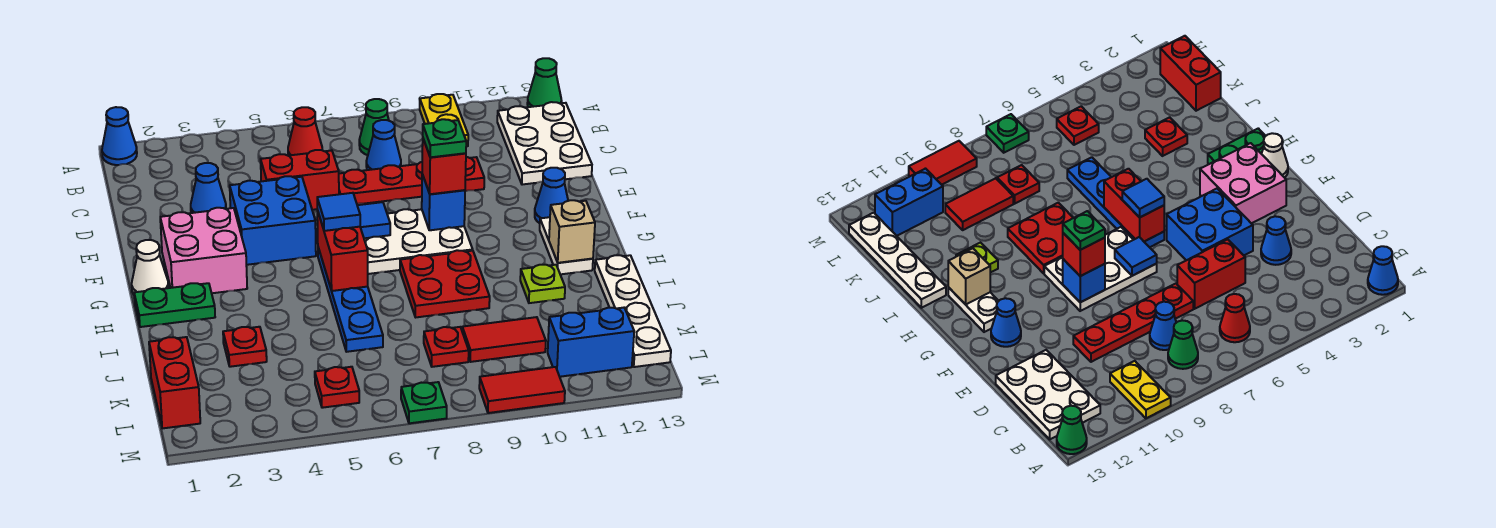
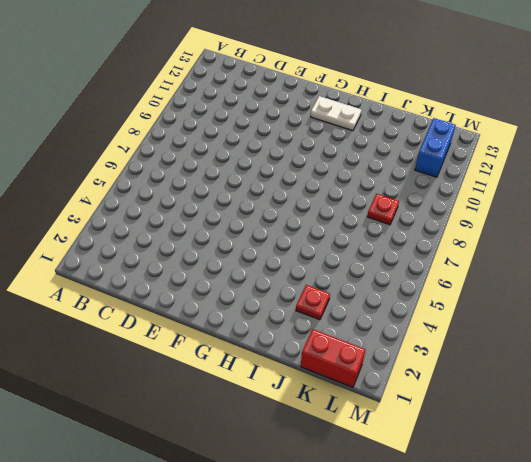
none -> blue cone A1 level 1
none -> yellow plate A10:B10 level 1
none -> green cone A13 level 1
none -> red cone B6 level 1

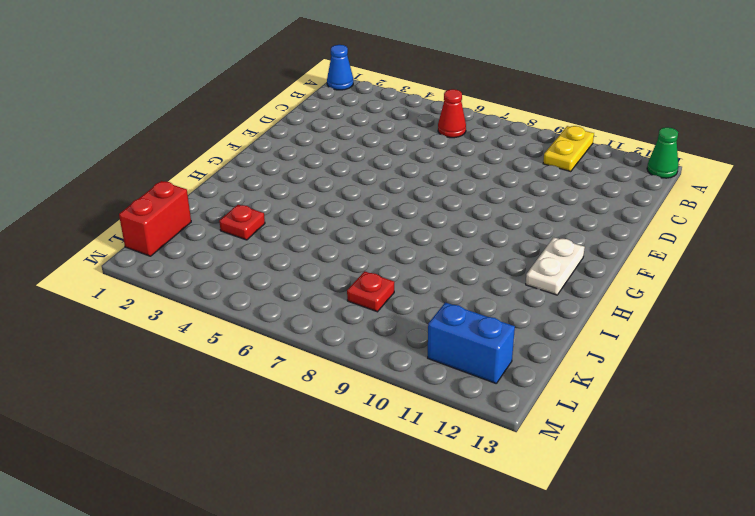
none -> green cone B8 level 1
none -> white plate B12:D13 level 1
none -> blue cone C8 level 1
none -> blue cone D3 level 1

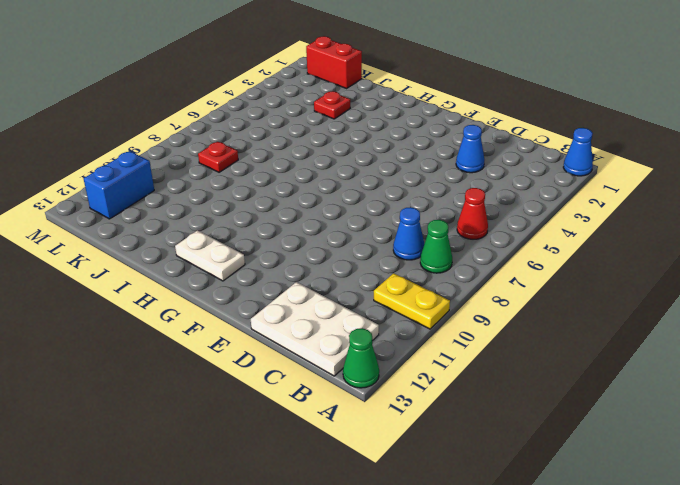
none -> red brick D5:D6 level 1
none -> red plate D7:D10 level 1
none -> blue brick E4:F5 level 1
none -> pink brick F2:G3 level 1

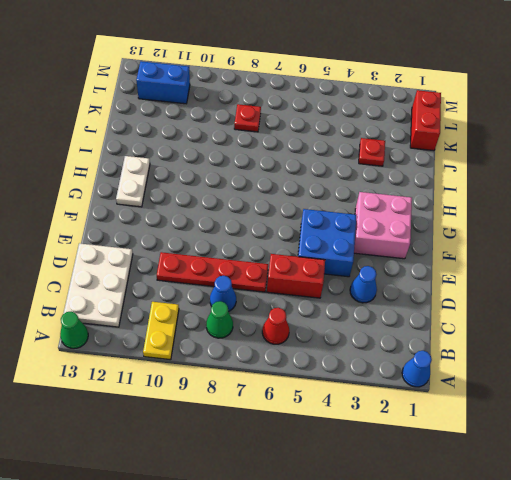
none -> white plate F7:G9 level 1
none -> blue cone F12 level 1
none -> white cone G1 level 1
none -> blue plate G6:J6 level 1

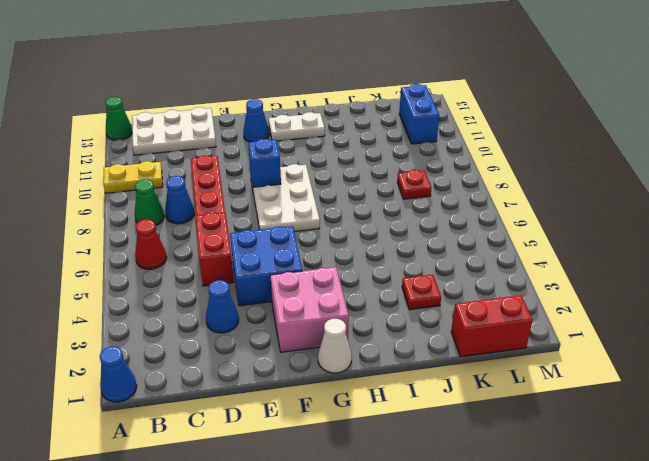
none -> blue plate G6:J6 level 1
none -> green plate H1:H2 level 1
none -> red plate H8:I9 level 1
none -> lime plate I11 level 1

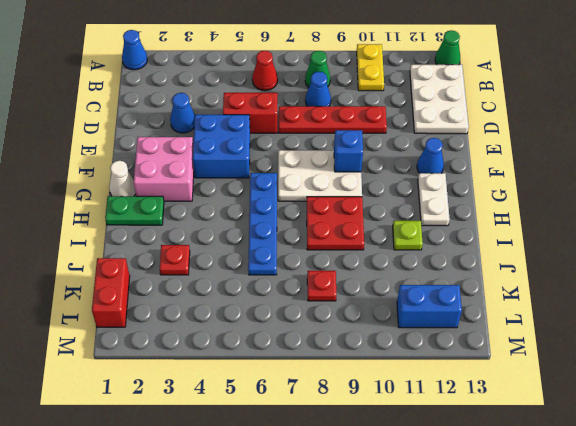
none -> white plate I13:L13 level 1
none -> red tile K9:K10 level 1
none -> red plate L5 level 1
none -> green plate M7 level 1

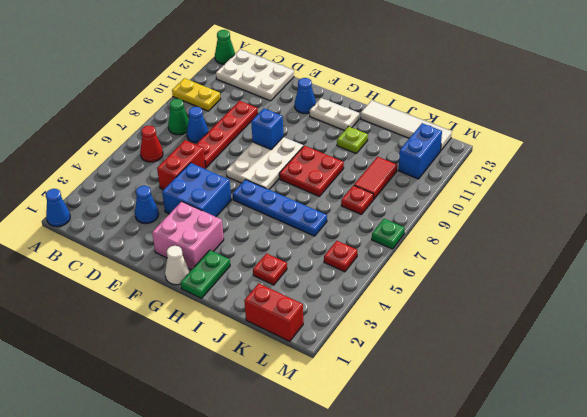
white tile I13:L13 level 1 -> white plate I13:L13 level 1
none -> red tile M9:M10 level 1
none -> blue tile F7 level 2
none -> red brick G6:H6 level 2
none -> tan brick H12 level 2

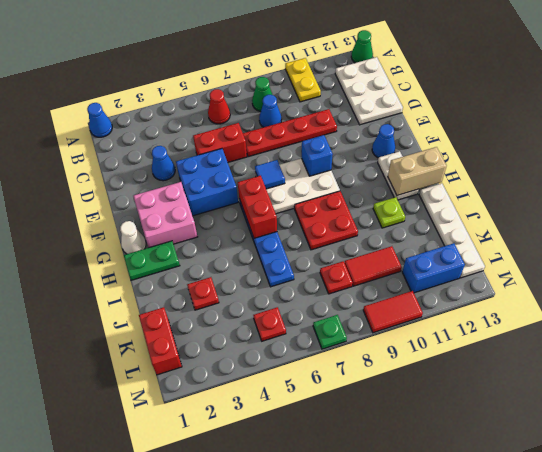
tan brick H12:H13 level 2 -> tan brick H12 level 2
none -> red brick F9 level 3
none -> blue tile G6 level 3
none -> green plate F9 level 4

